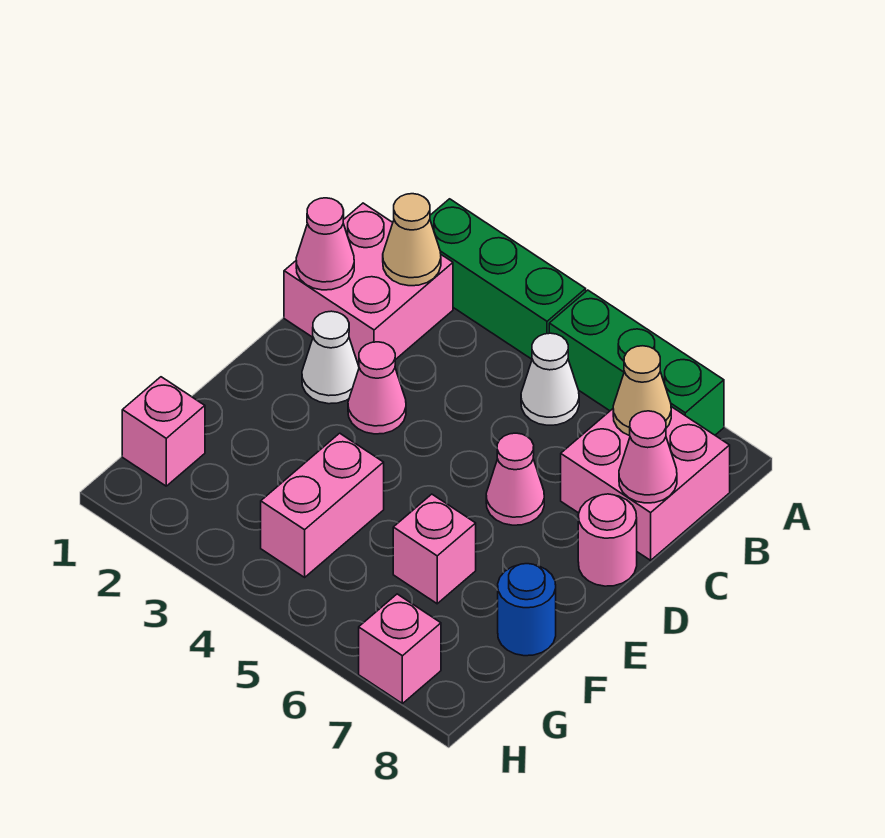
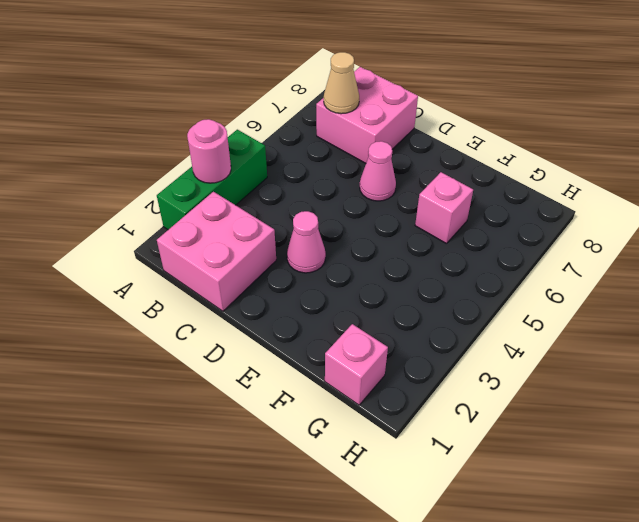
pink round brick A3 level 2 -> pink round brick D8 level 1
none -> green brick A5:A7 level 1
none -> white cone B5 level 1
none -> white cone D2 level 1

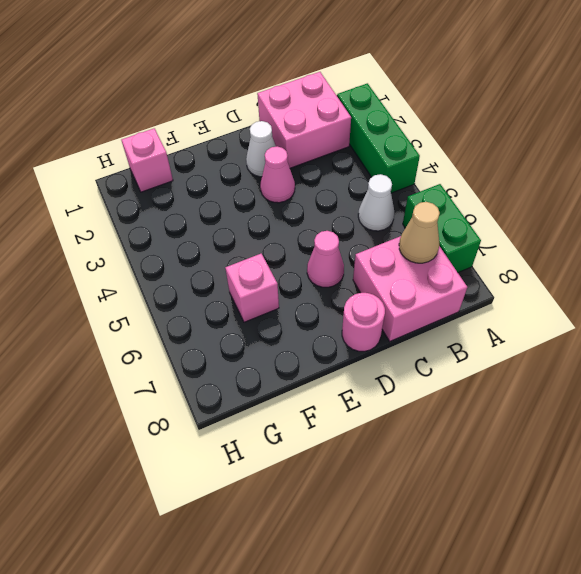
green brick A6:A7 level 1 -> green brick A5:A7 level 1
none -> pink brick F4:G4 level 1
none -> blue round brick F8 level 1
none -> pink brick H7 level 1

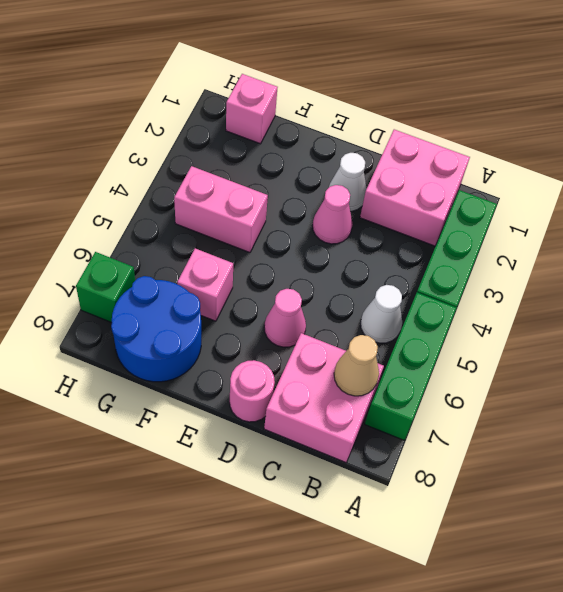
blue round brick F7:G8 level 1 -> blue round brick F8 level 1
green brick H7 level 1 -> pink brick H7 level 1
none -> tan cone B2 level 2
none -> pink cone C1 level 2
none -> pink cone C8 level 2

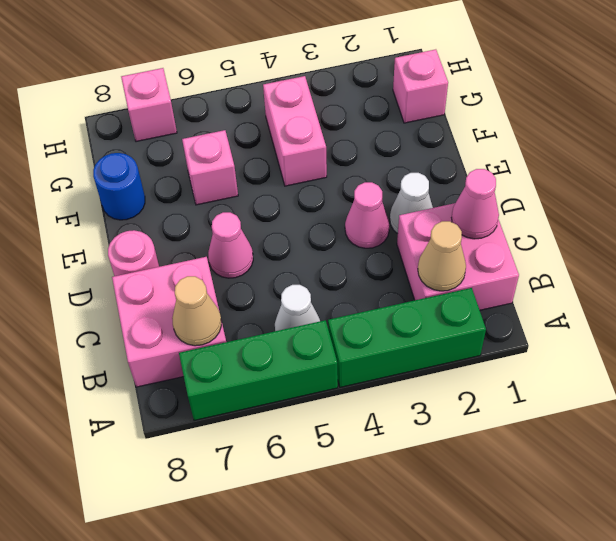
none -> pink cone C8 level 2

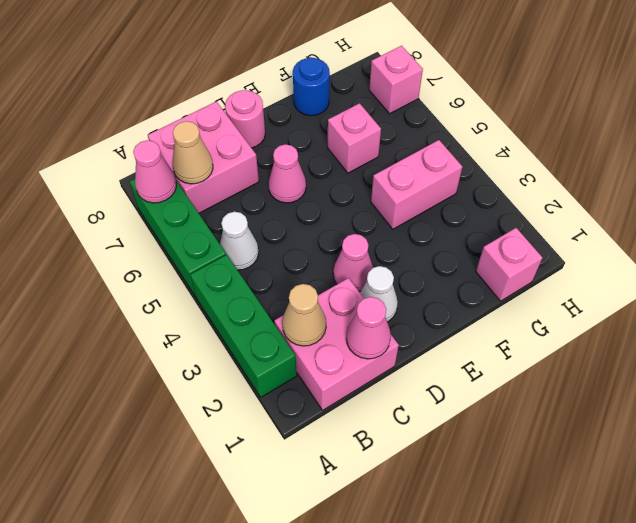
pink cone A7 level 2 -> pink cone C8 level 2

